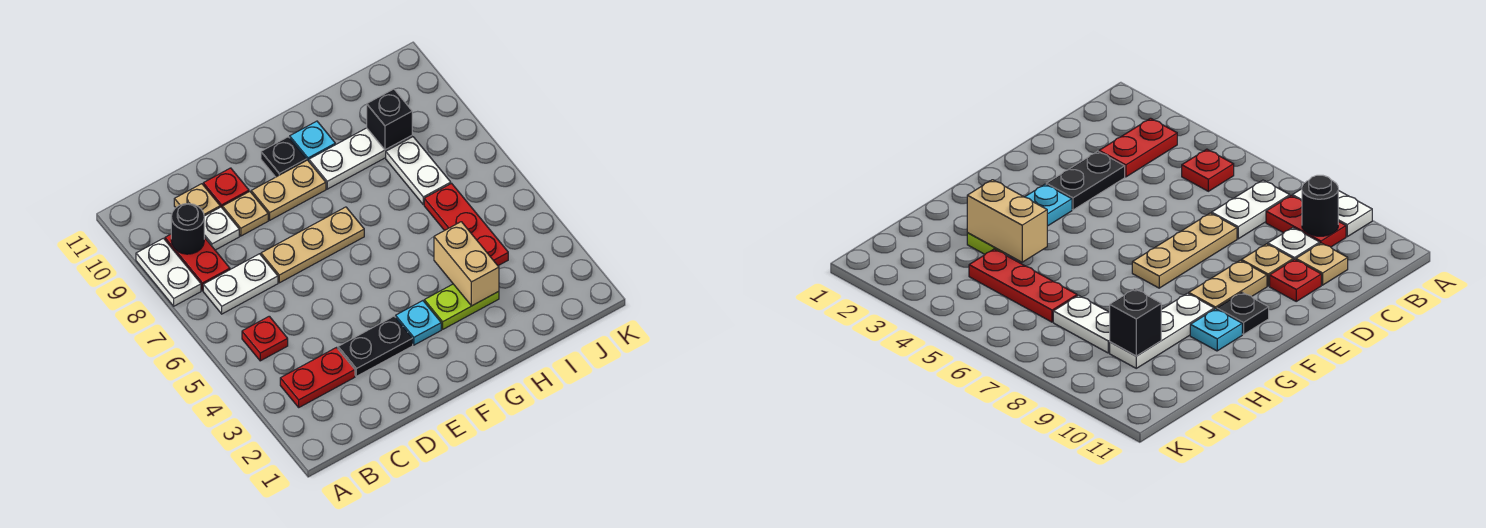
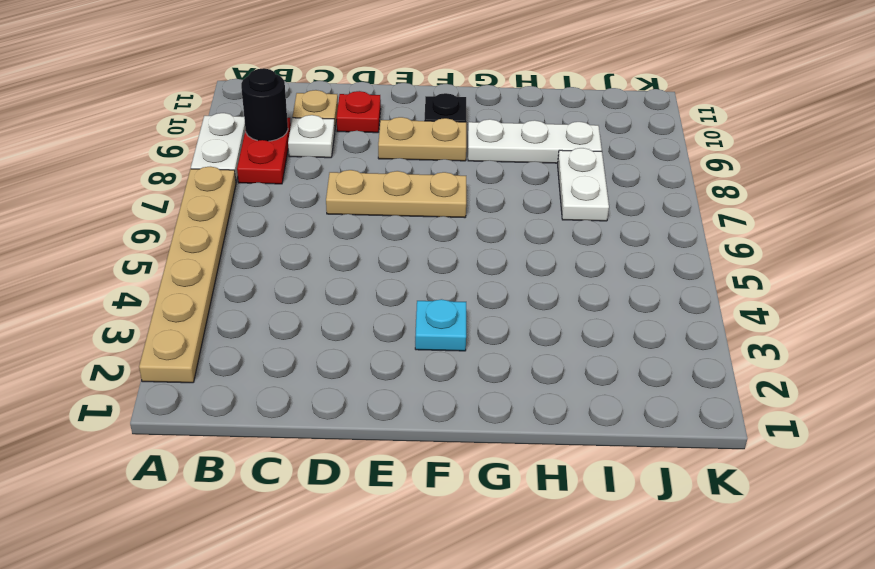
tan plate A2:A7 level 1 -> none
none -> red plate B3:C3 level 1
none -> red plate B5 level 1
none -> white plate B7:C7 level 1

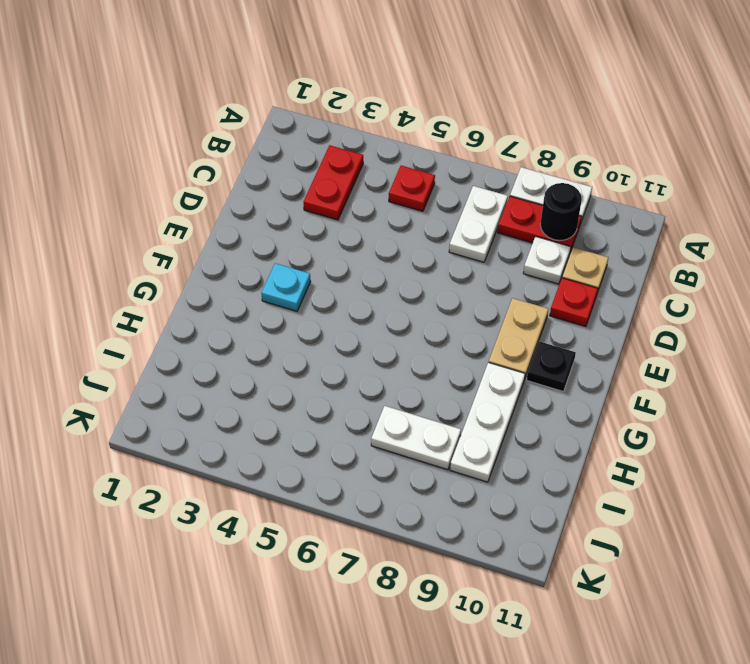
none -> black plate D3:E3 level 1
none -> tan plate D7:F7 level 1
none -> tan plate D9 level 1

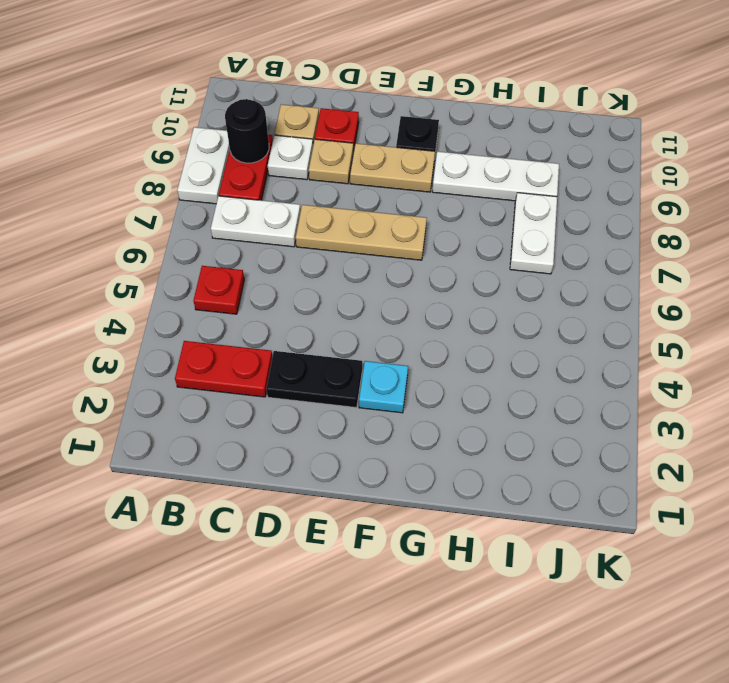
none -> lime plate G3:H3 level 1
none -> cyan plate G10 level 1
none -> red plate I4:I6 level 1

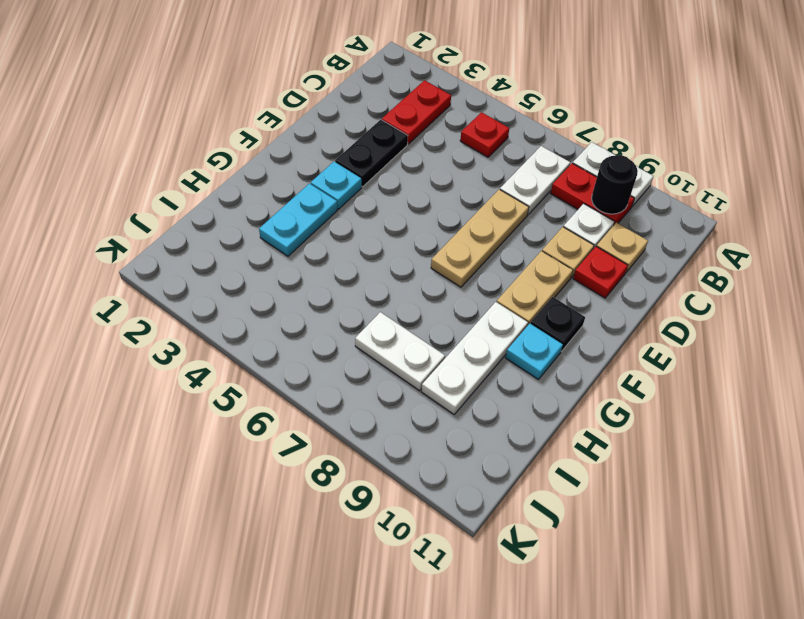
cyan plate G3:H3 level 1 -> lime plate G3:H3 level 1
none -> red plate I4:I6 level 1
none -> tan brick H3:H4 level 2
none -> black brick I9 level 2

